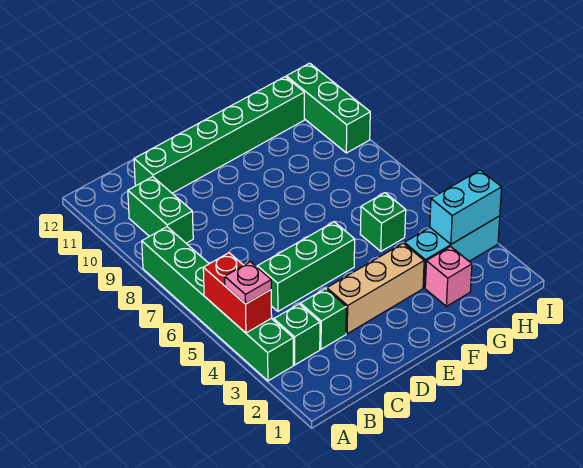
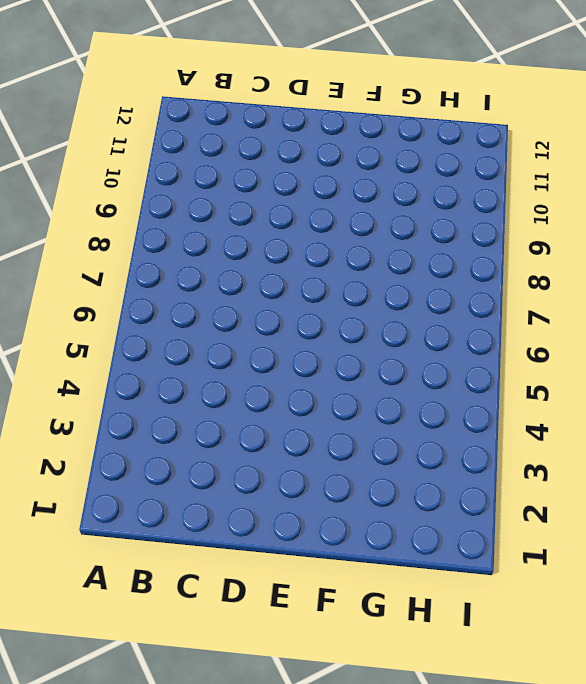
none -> green brick A3:A8 level 1
none -> green brick B3 level 1
none -> green brick B9:B10 level 1

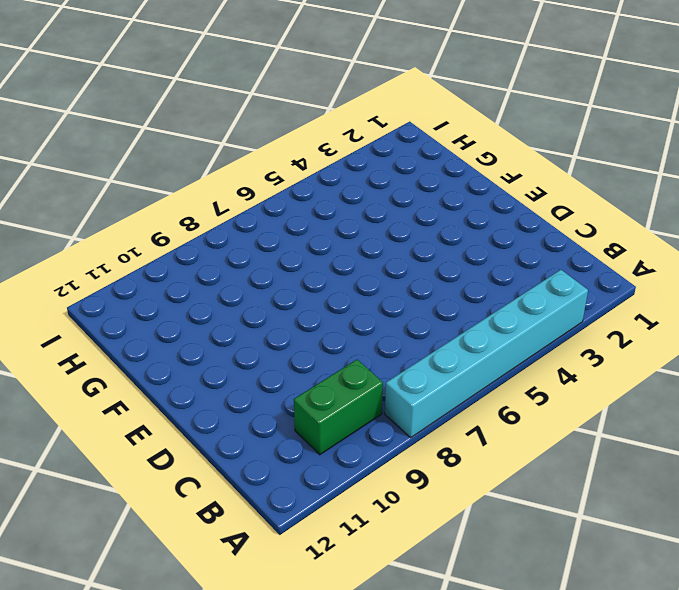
cyan brick A3:A8 level 1 -> green brick A3:A8 level 1
none -> green brick B3 level 1
none -> green brick C3 level 1
none -> green brick C5:E5 level 1

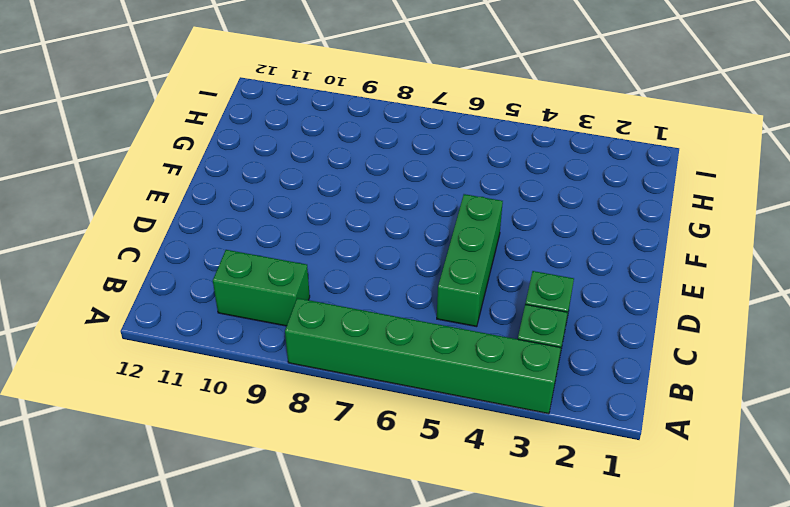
none -> green brick C11:H11 level 1
none -> tan brick D3:F3 level 1
none -> pink brick G2 level 1

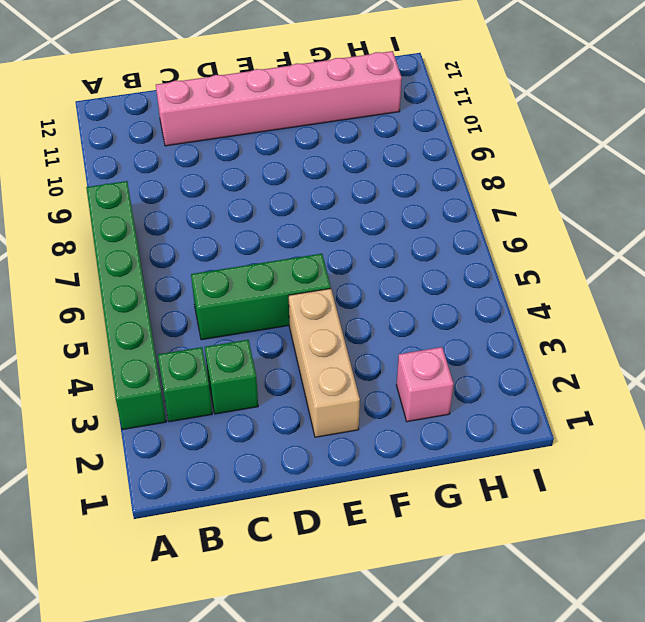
pink brick C11:H11 level 1 -> green brick C11:H11 level 1
tan brick E2:E4 level 1 -> tan brick D3:F3 level 1
none -> green brick B9:B10 level 1
none -> cyan brick G3:I3 level 1
none -> green brick G5 level 1

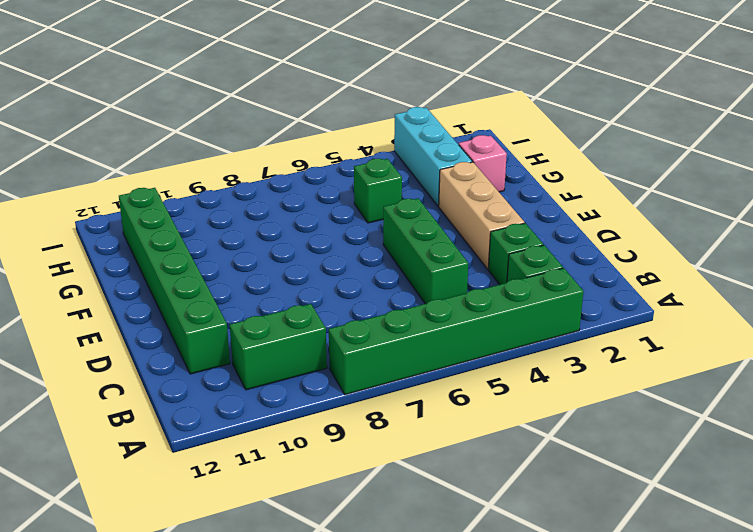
none -> green brick I9:I11 level 1
none -> red brick A4:A5 level 2
none -> cyan brick H3:I3 level 2

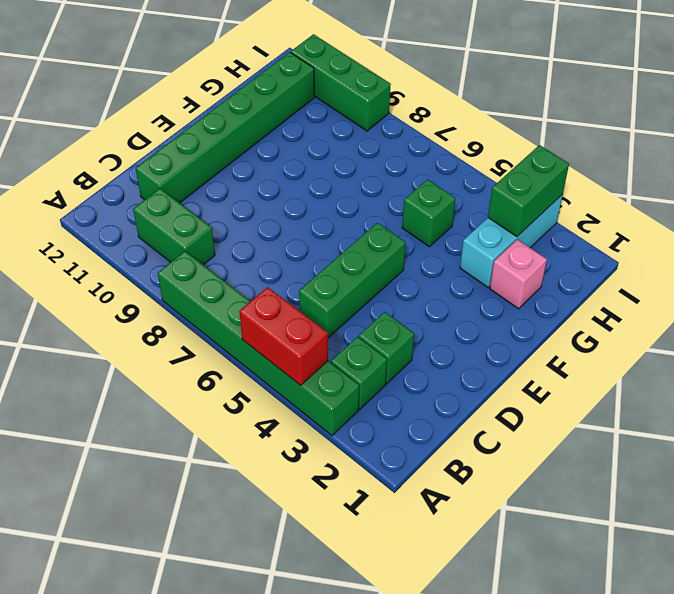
green brick H3:I3 level 2 -> cyan brick H3:I3 level 2
none -> tan brick D3:F3 level 1
none -> pink plate A4 level 3

